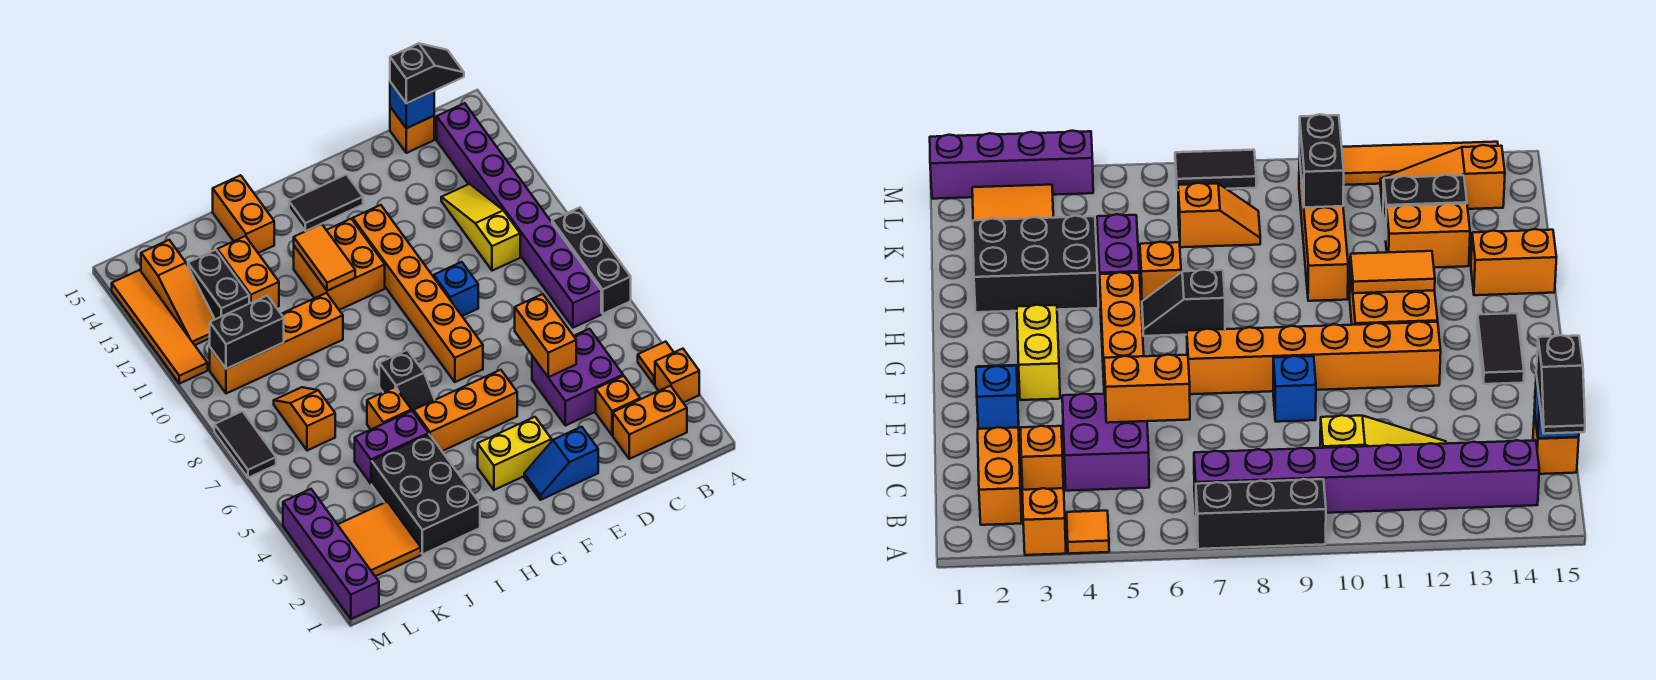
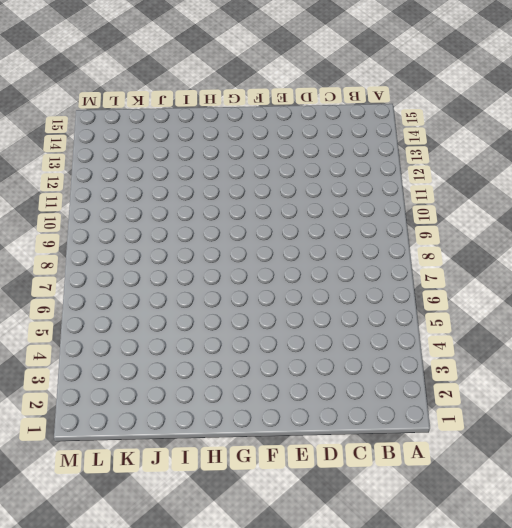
none -> orange brick A3 level 1
none -> orange tile A4 level 1
none -> black brick A7:A9 level 1
none -> orange brick B2:C2 level 1

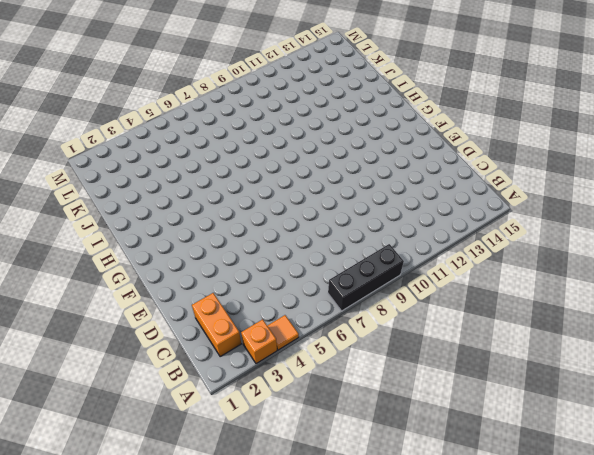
none -> purple brick B7:B14 level 1
none -> orange brick C3 level 1
none -> purple brick C4:D5 level 1
none -> yellow slope C10:C12 level 1 top 10

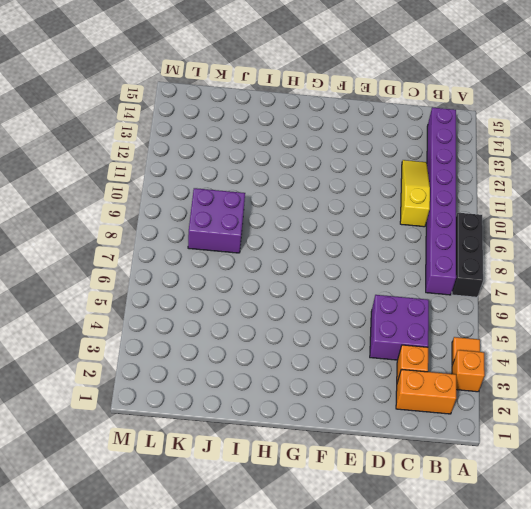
purple brick J8:K9 level 1 -> orange slope K7:K8 level 1 top 7
none -> orange brick C15 level 1
none -> blue slope E2:F2 level 1 top E
none -> blue brick E9 level 1
none -> yellow brick F3:G3 level 1

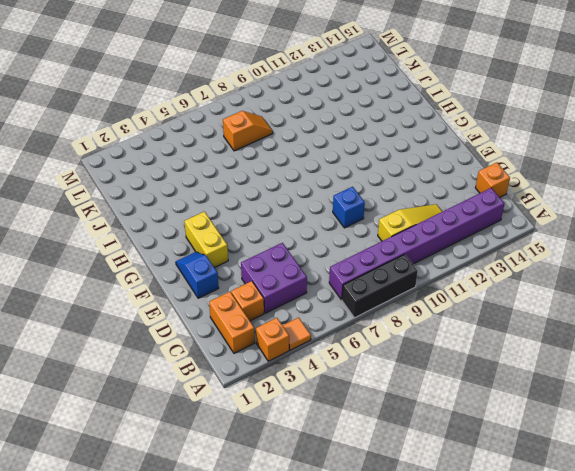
none -> orange brick F5:H5 level 1
none -> orange brick F7:F12 level 1
none -> black tile F14:G14 level 1
none -> orange brick G11:H12 level 1

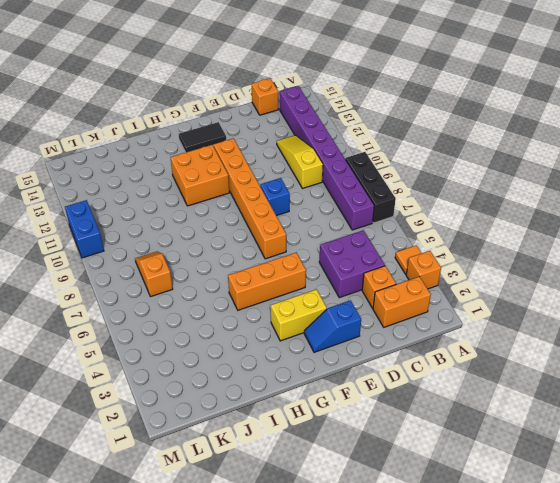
blue brick M10:M11 level 1 -> orange tile M11:M14 level 1
none -> black slope H6:H7 level 1 top 7
none -> black brick I2:J4 level 1
none -> purple brick I5:J5 level 1
none -> orange brick I6 level 1

